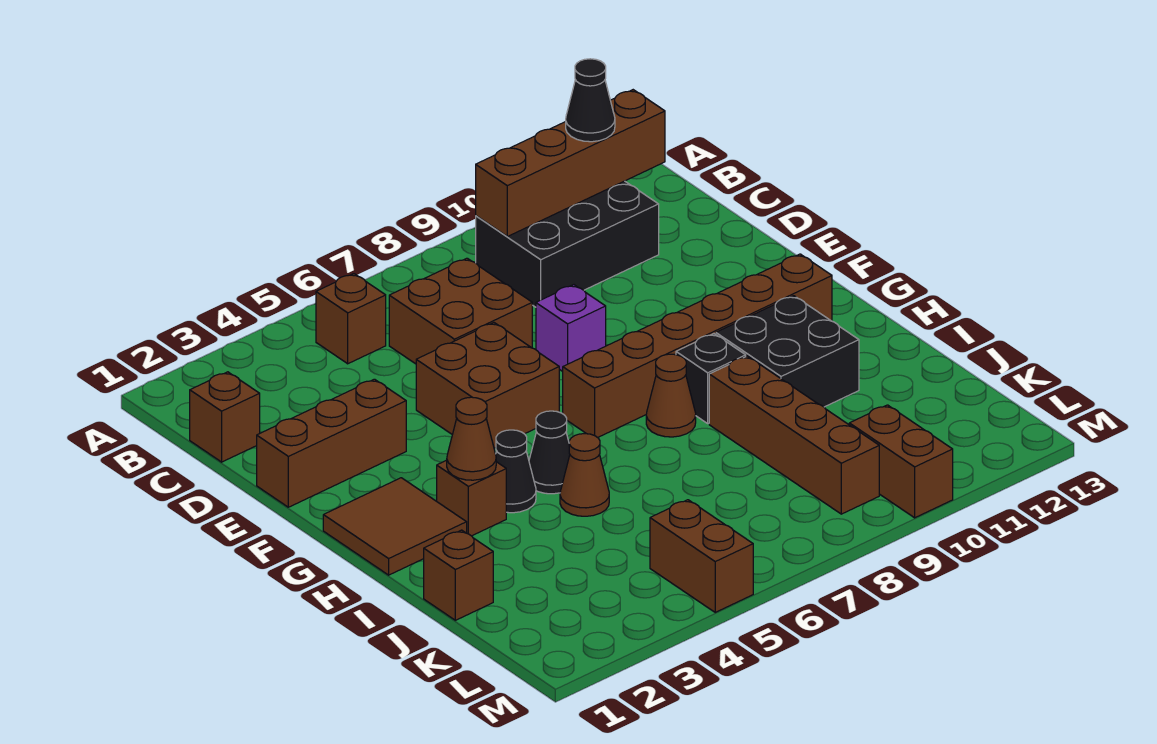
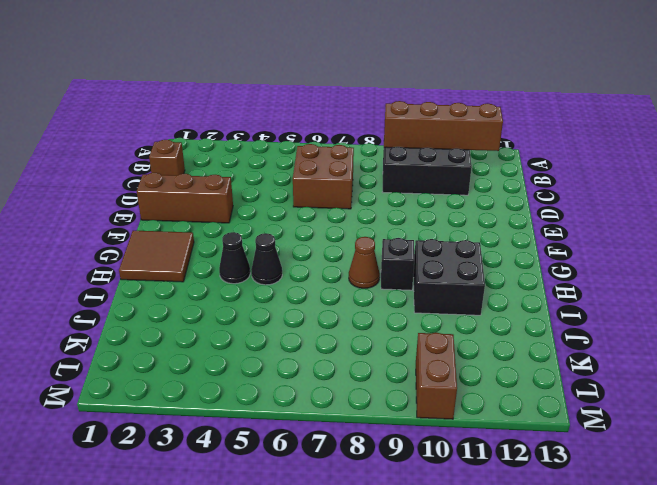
none -> brown brick B5 level 1
none -> brown brick E5:F6 level 1
none -> purple brick E8 level 1

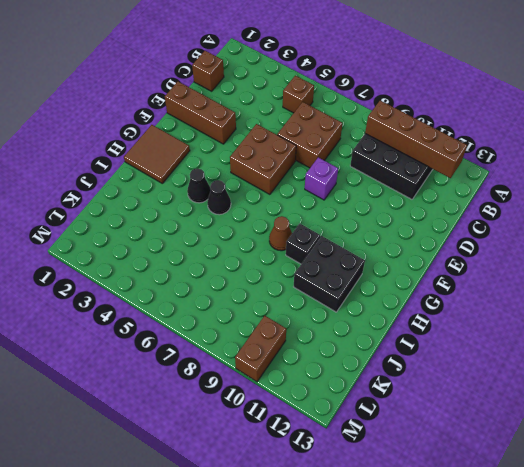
none -> brown brick G7:G12 level 1
none -> brown brick H3 level 1
none -> brown cone I5 level 1

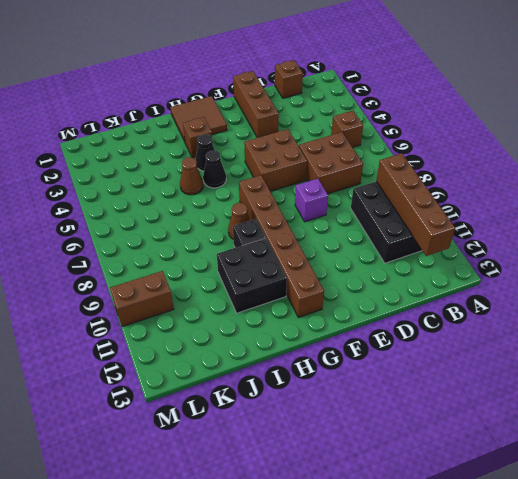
none -> brown brick I9:L9 level 1
none -> brown brick J1 level 1
none -> brown brick L5:M5 level 1

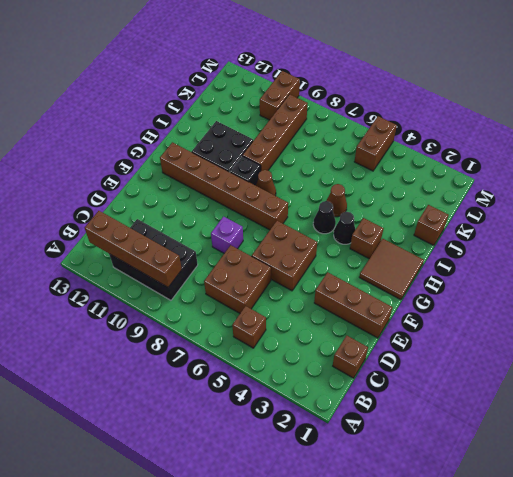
none -> brown cone H3 level 2
none -> black cone B11 level 3

